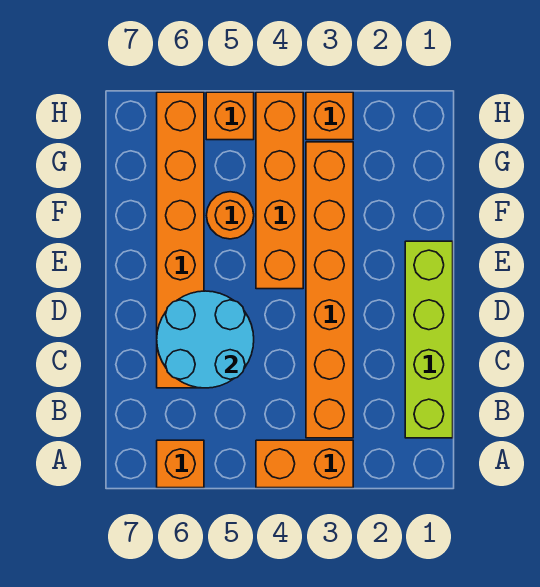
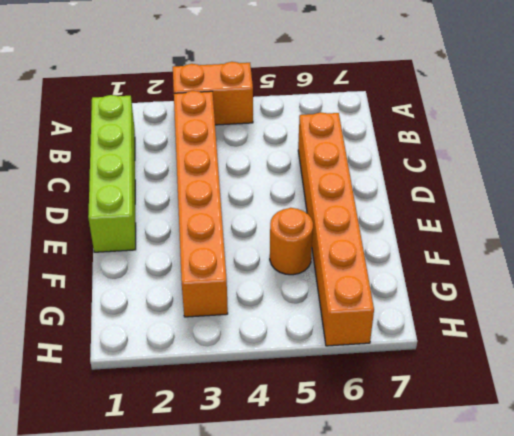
none -> orange brick A6 level 1
none -> orange brick E4:H4 level 1

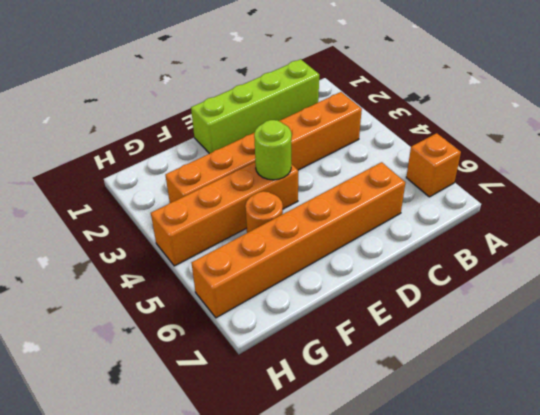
lime round brick E4 level 2 -> none
none -> orange brick A3:A4 level 1
none -> orange brick H3 level 1

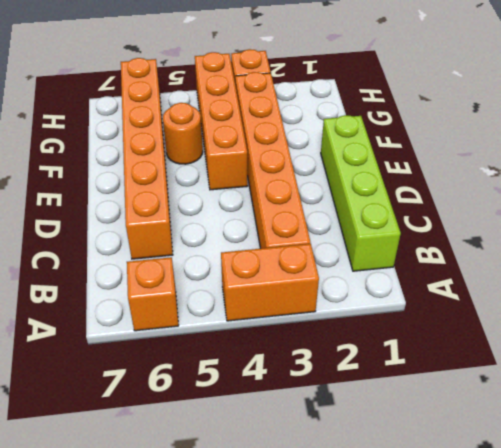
none -> orange brick H5 level 1
none -> cyan round brick C5:D6 level 2

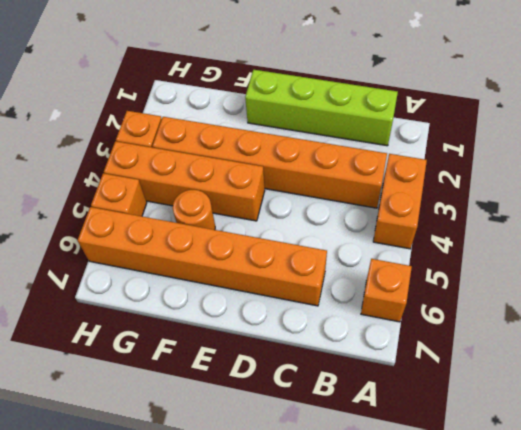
none -> cyan round brick C5:D6 level 2

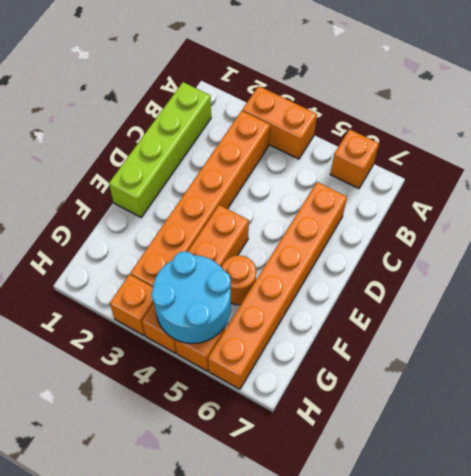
cyan round brick G4:H5 level 2 -> cyan round brick C5:D6 level 2

